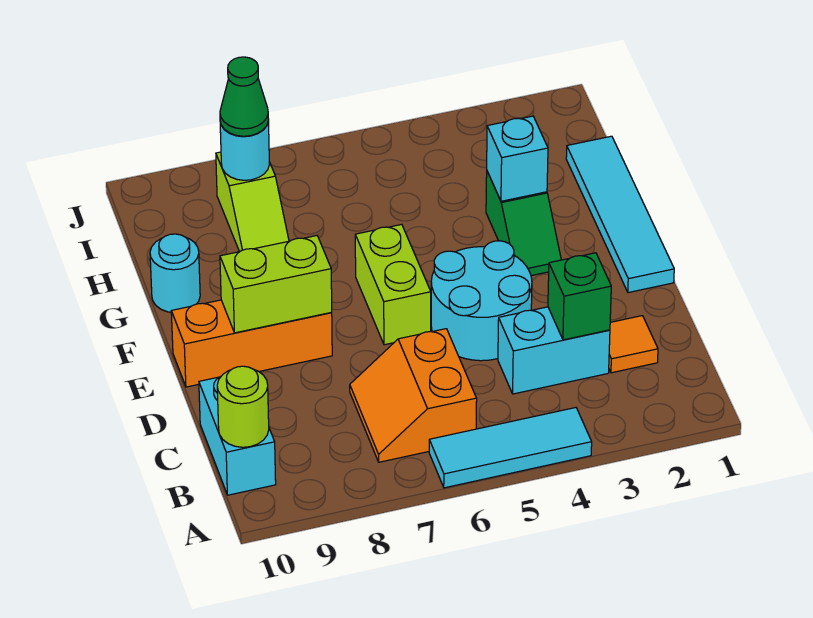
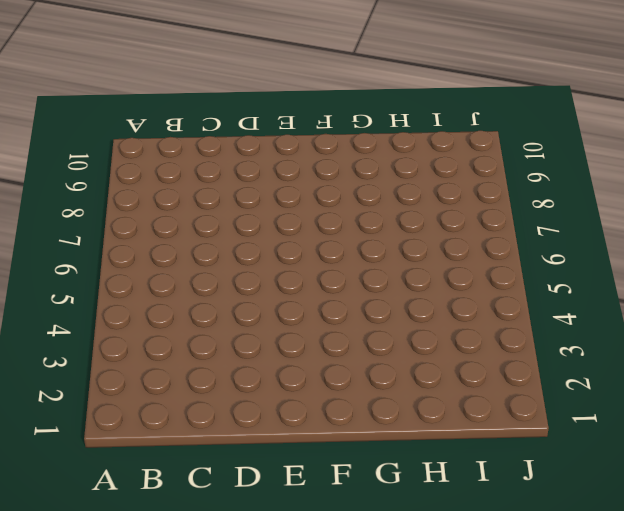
none -> cyan tile A4:A6 level 1
none -> orange slope B6:C7 level 1 top 6
none -> cyan brick B10:C10 level 1

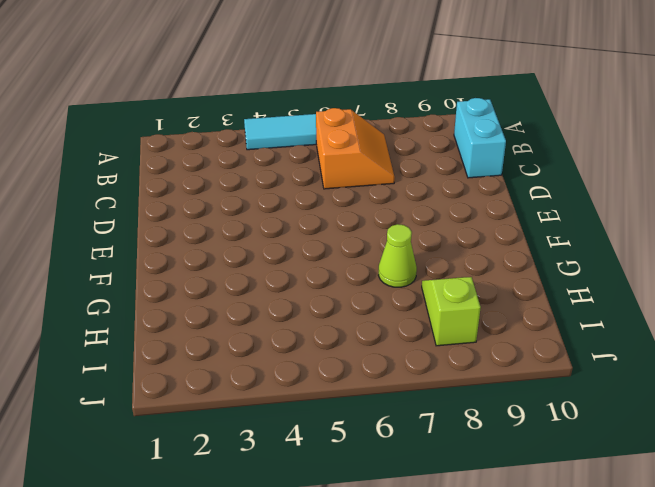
lime cone G7 level 1 -> none
none -> orange tile C2 level 1
none -> cyan brick C3:C4 level 1
none -> cyan round brick D4:E5 level 1

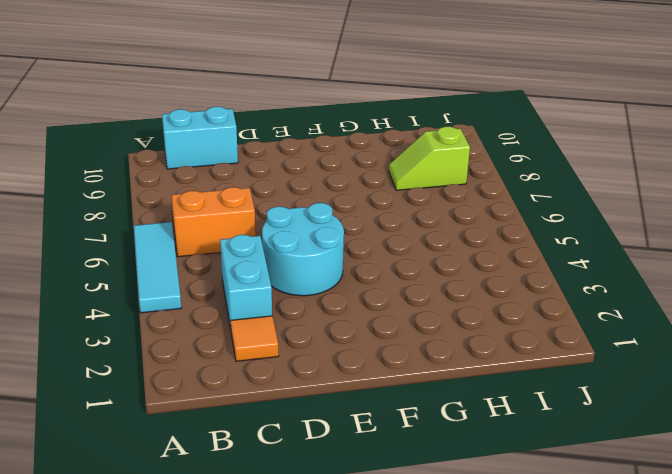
none -> cyan tile E1:H1 level 1
none -> lime brick E6:F6 level 1
none -> orange brick E8:E10 level 1

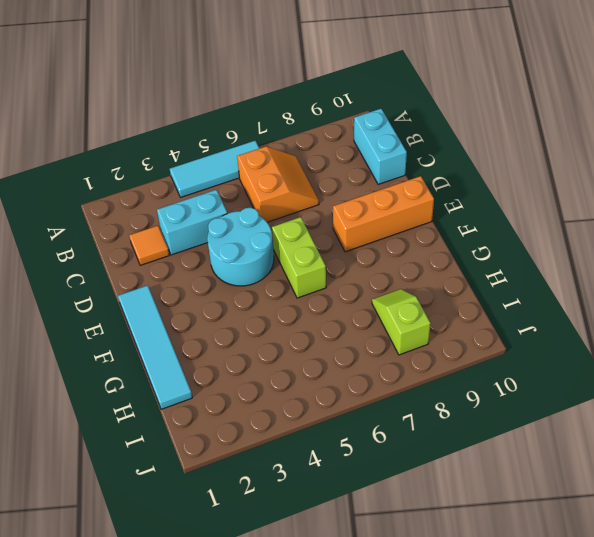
none -> green slope F3:G3 level 1 top G
none -> cyan round brick G10 level 1
none -> lime round brick B10 level 2

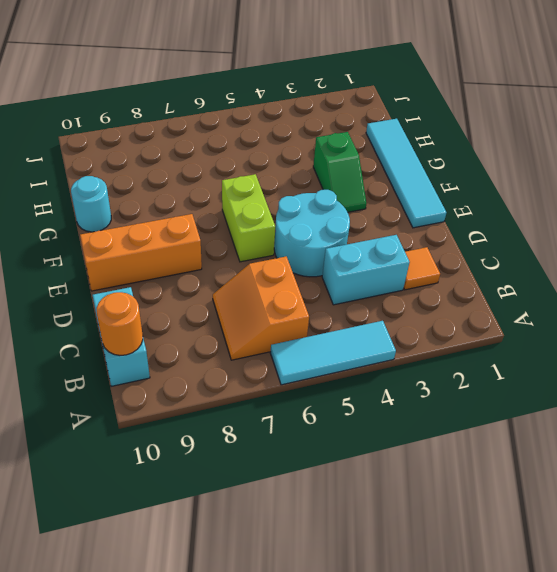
orange round brick B10 level 2 -> lime round brick B10 level 2
none -> lime slope H8:I8 level 1 top I
none -> green brick C3 level 2
none -> lime brick E8:E9 level 2

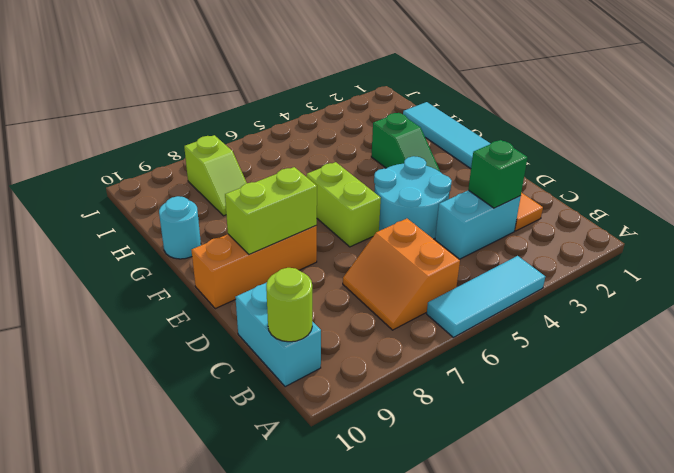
none -> cyan brick G3 level 2
none -> cyan round brick I8 level 2
none -> green cone I8 level 3

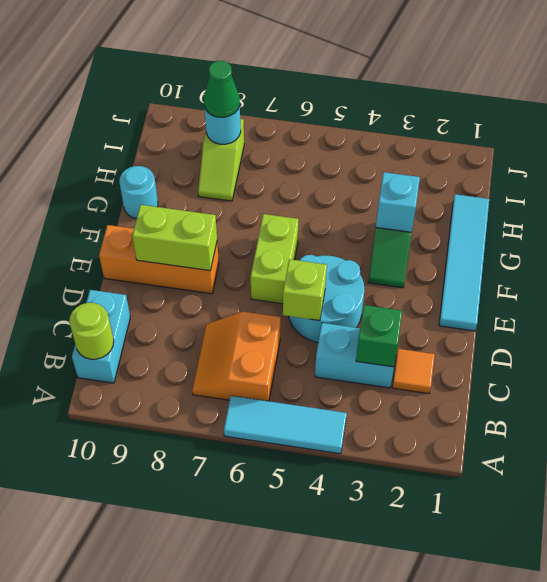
lime brick D5 level 2 -> none

